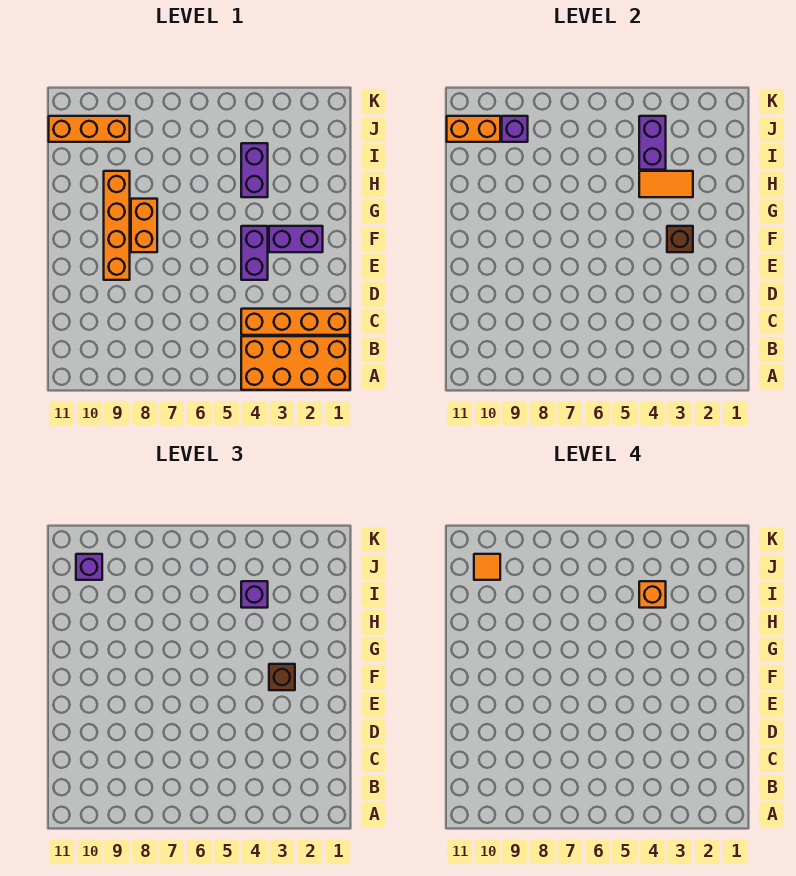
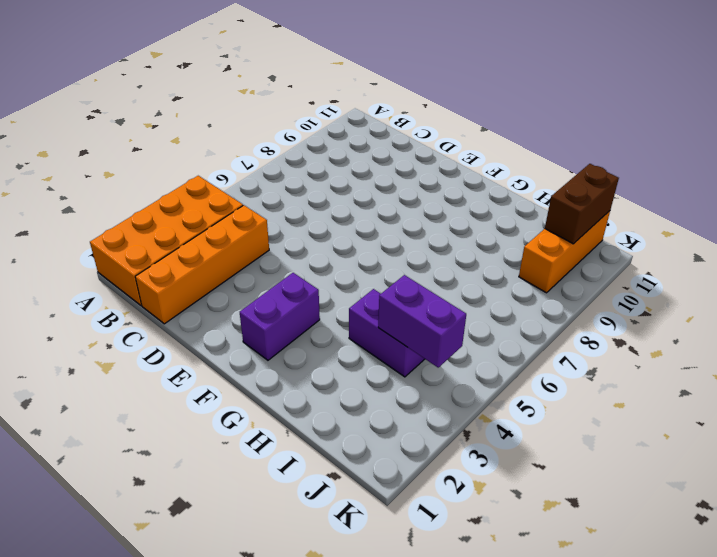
brown brick J10:J11 level 2 -> orange brick J10:J11 level 2
none -> purple brick E4:F4 level 1
none -> orange brick E9:H9 level 1
none -> orange brick F8:G8 level 1

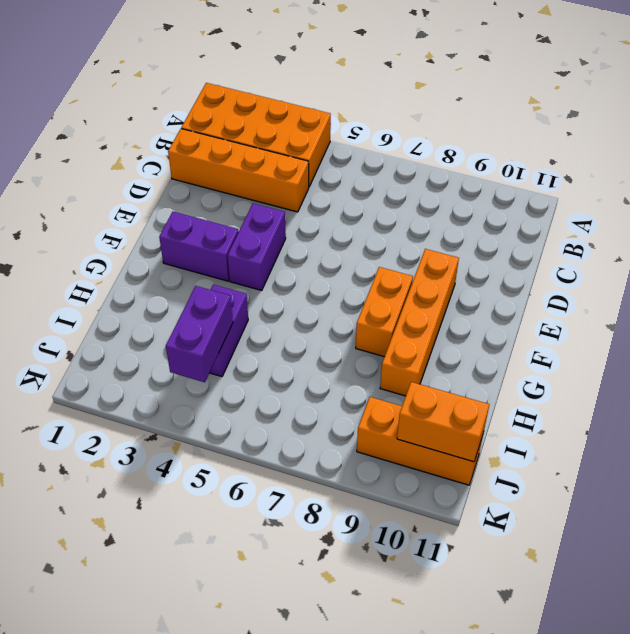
none -> brown brick F3 level 2
none -> orange tile H3:H4 level 2
none -> purple brick J9 level 2

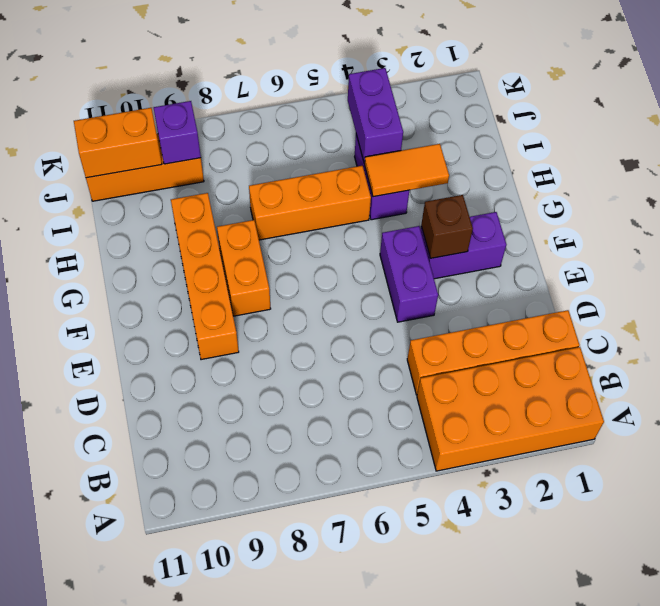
orange brick H5:H7 level 1 -> none
none -> brown brick F3 level 3
none -> purple brick I4 level 3
none -> purple brick J10 level 3

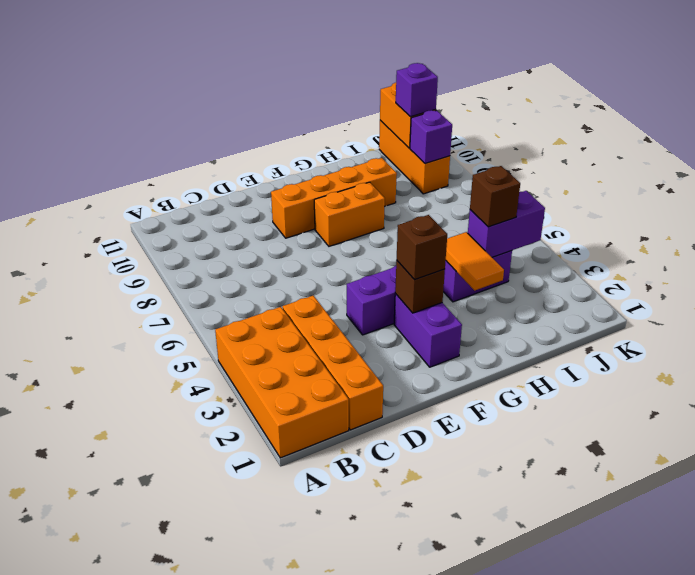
brown brick I4 level 3 -> purple brick I4 level 3
none -> orange brick I4 level 4
none -> orange tile J10 level 4

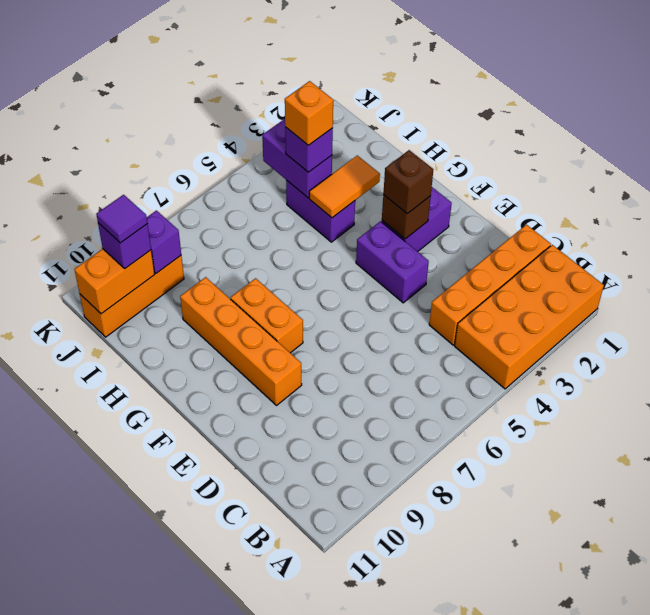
purple tile J10 level 4 -> orange tile J10 level 4

